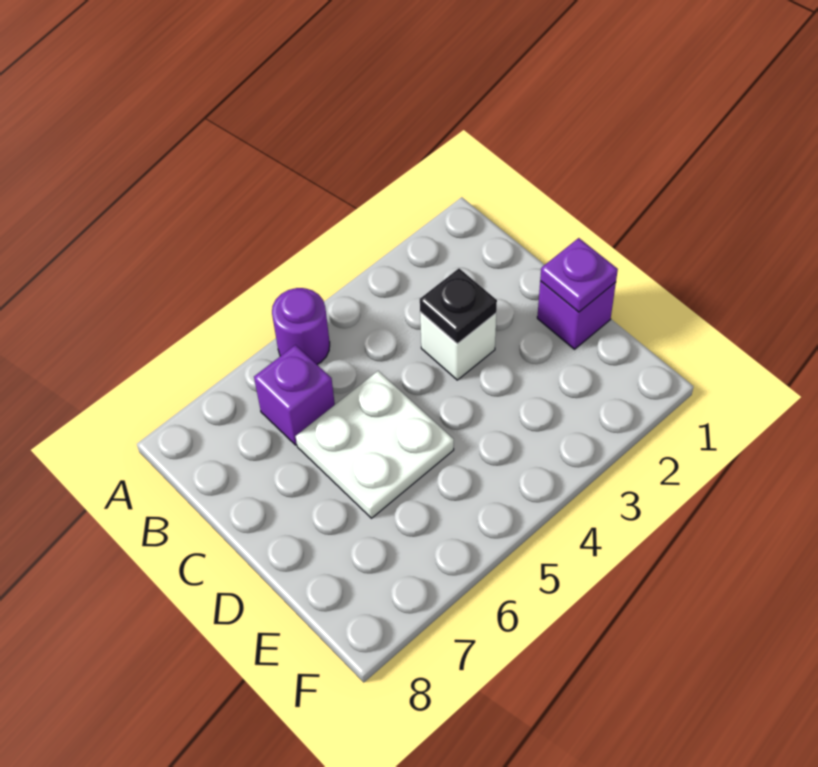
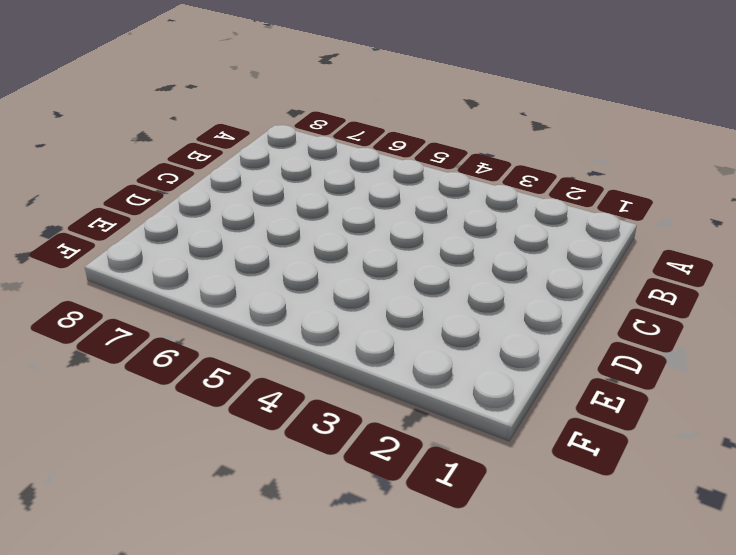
none -> purple round brick A5 level 1
none -> purple brick B6 level 1

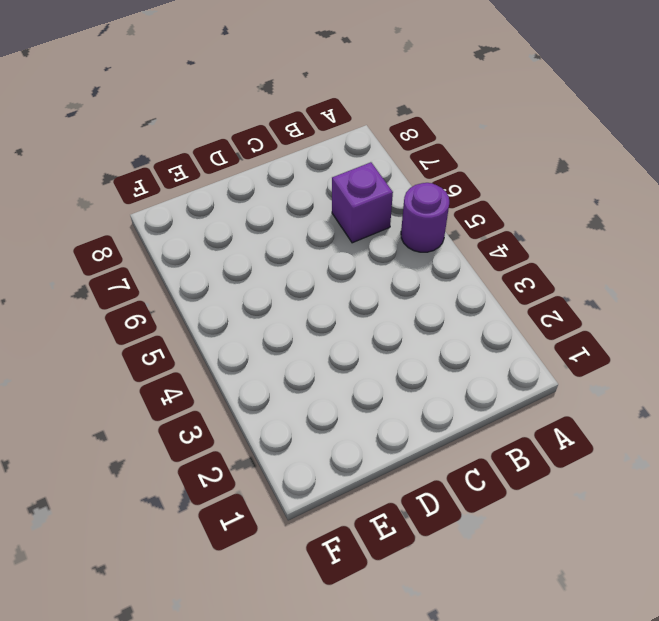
none -> white brick C3 level 1
none -> white plate C5:D6 level 1

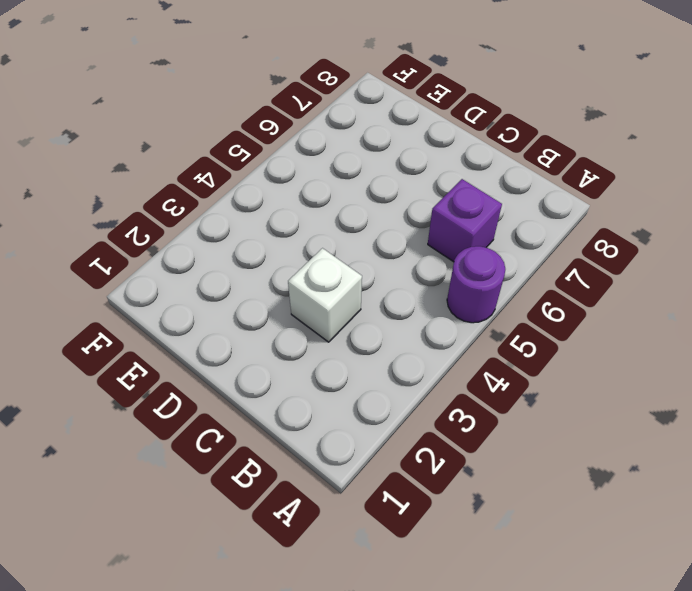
none -> white plate C5:D6 level 1
none -> purple brick D1 level 1

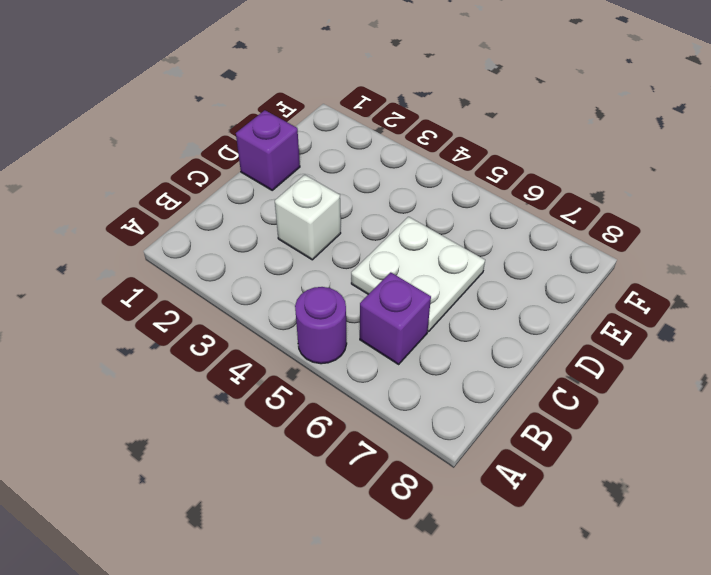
none -> black plate C3 level 2
none -> purple plate D1 level 2

